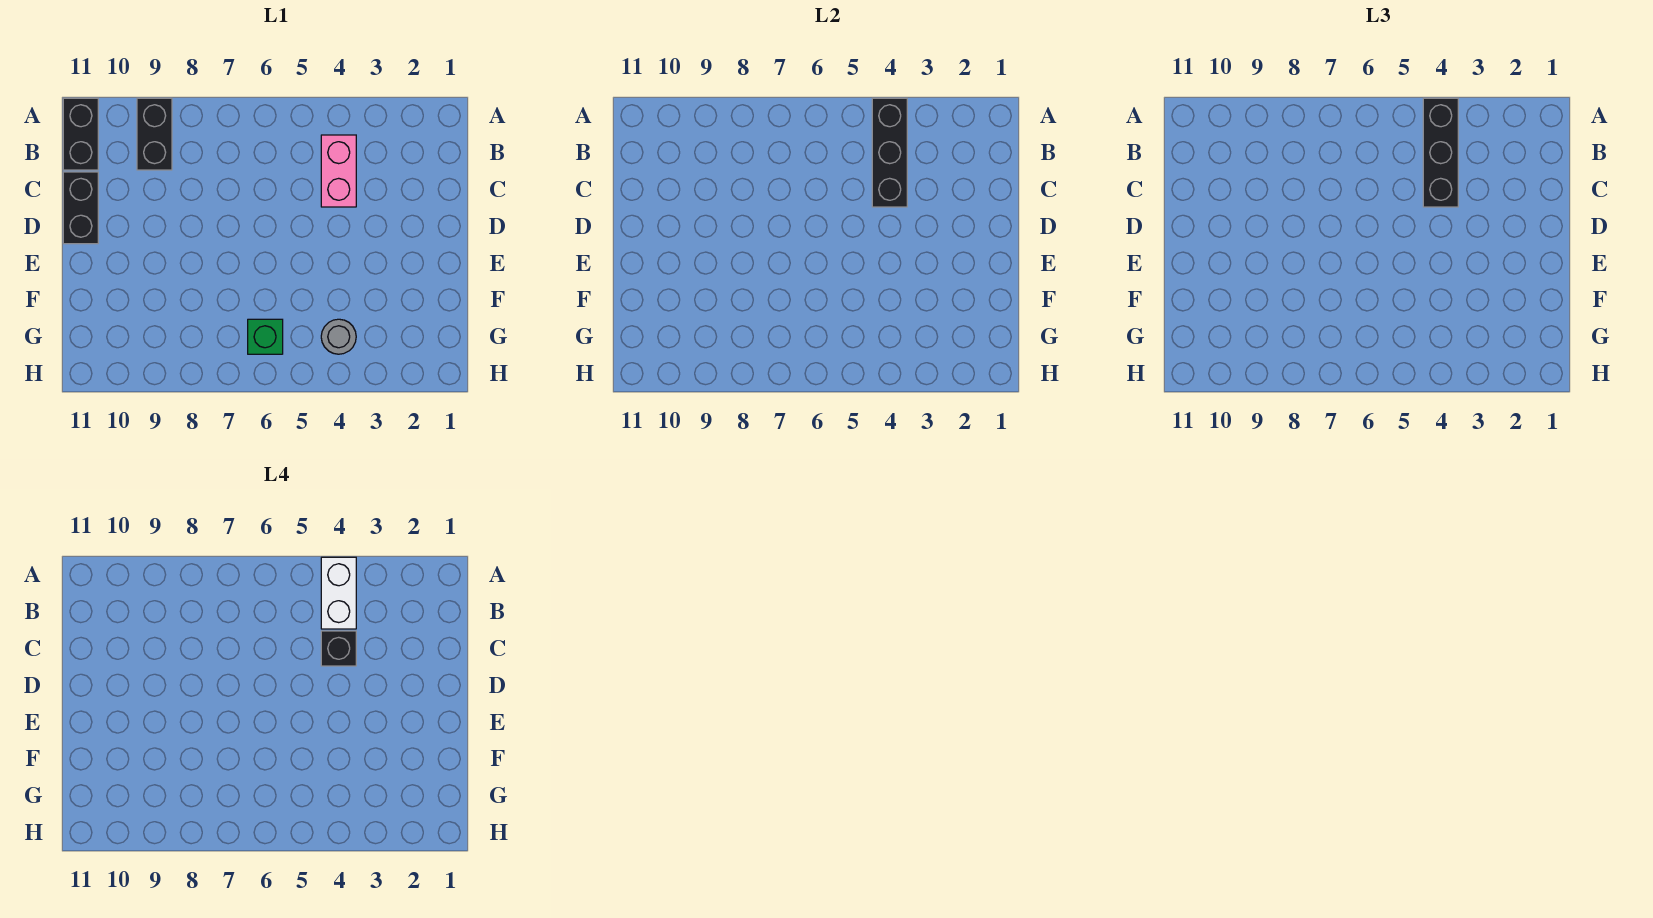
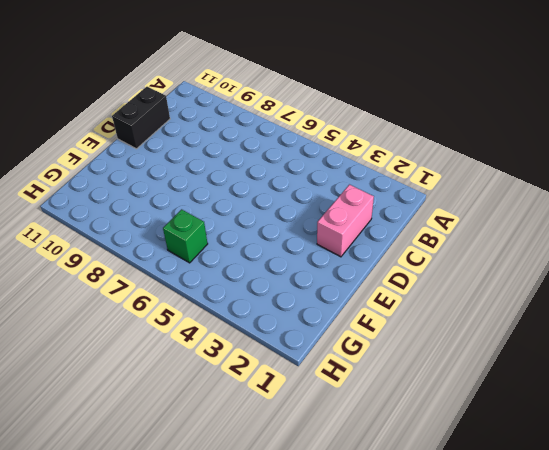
pink brick C2:D2 level 1 -> pink brick B4:C4 level 1
none -> black brick A9:B9 level 1
none -> black brick A11:B11 level 1

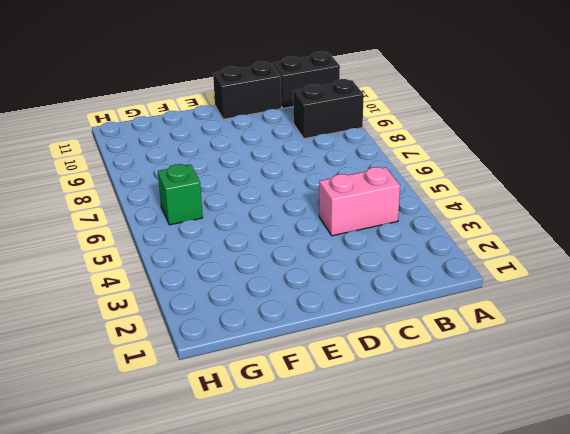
none -> grey round brick G4 level 1
none -> black brick A4:C4 level 2

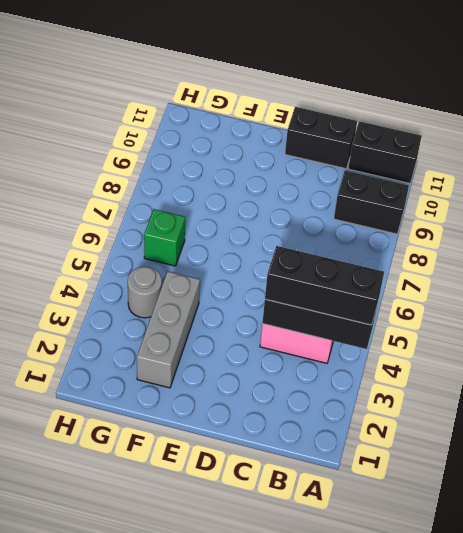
grey brick F2:F4 level 1 -> none
none -> white brick A4:B4 level 4
none -> black brick C4 level 4

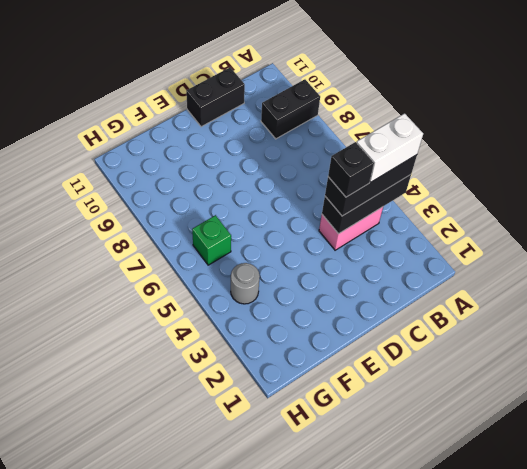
none -> black brick A11:B11 level 1

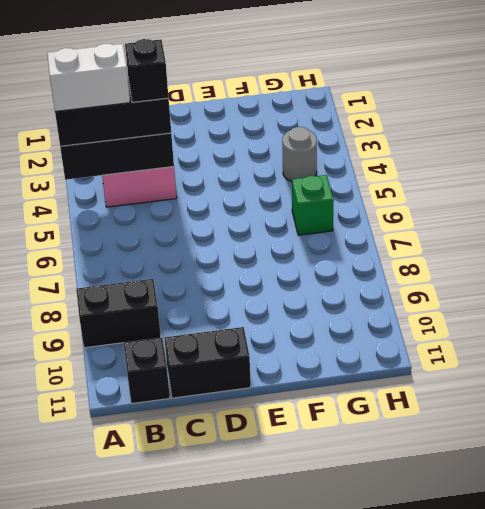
black brick B11 level 1 -> black brick A11:B11 level 1

